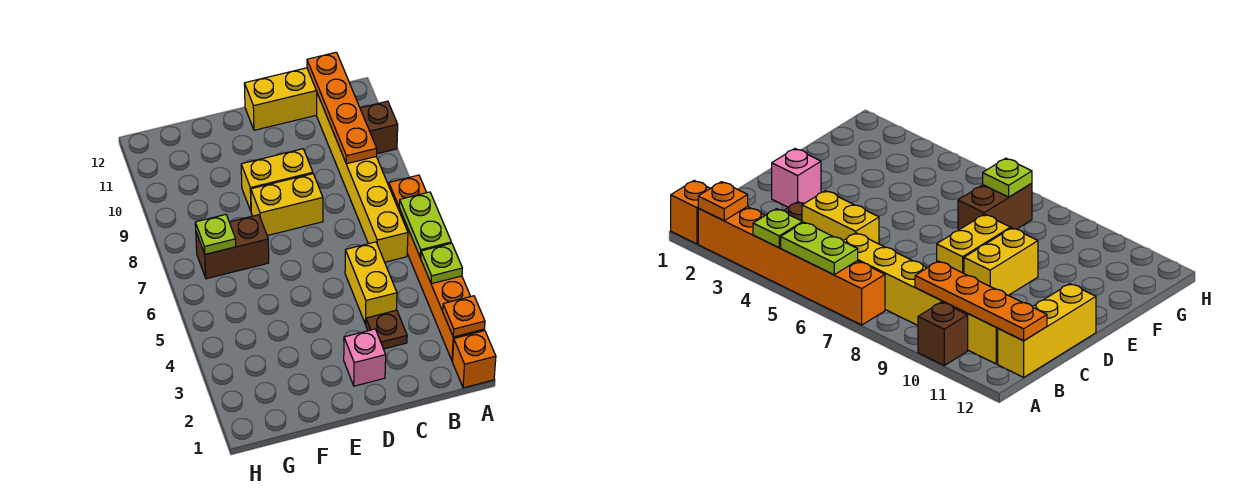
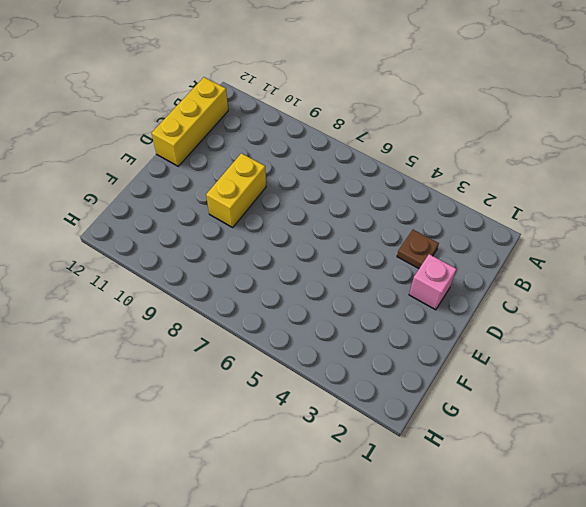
none -> orange brick A1 level 1
none -> orange brick A2:A7 level 1
none -> brown brick A10 level 1

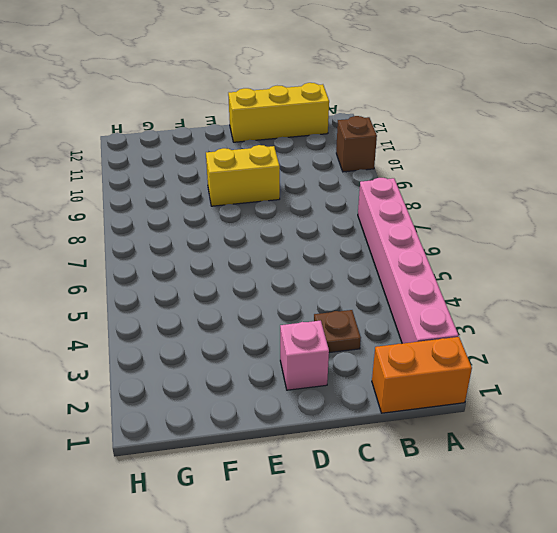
orange brick A1:B1 level 1 -> orange brick A1 level 1
pink brick A2:A7 level 1 -> orange brick A2:A7 level 1
none -> yellow brick B6:B11 level 1
none -> yellow brick C4:C5 level 1
none -> yellow brick D8:E8 level 1

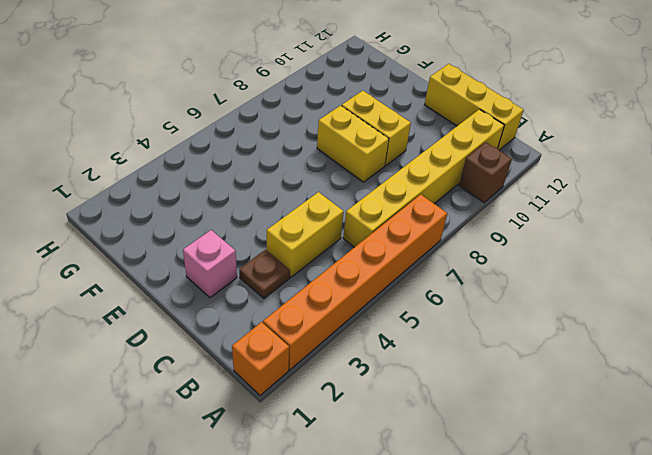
none -> brown brick F7:G7 level 1
none -> orange plate A2 level 2
none -> lime plate A4 level 2

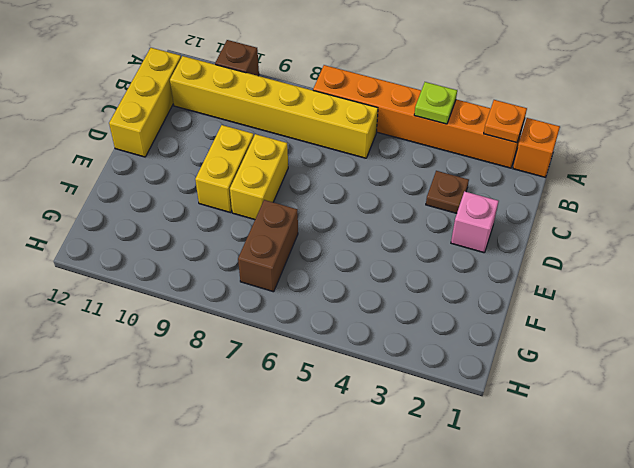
none -> yellow brick C4:C5 level 1
none -> lime plate A5:A6 level 2
none -> orange plate B9:B12 level 2

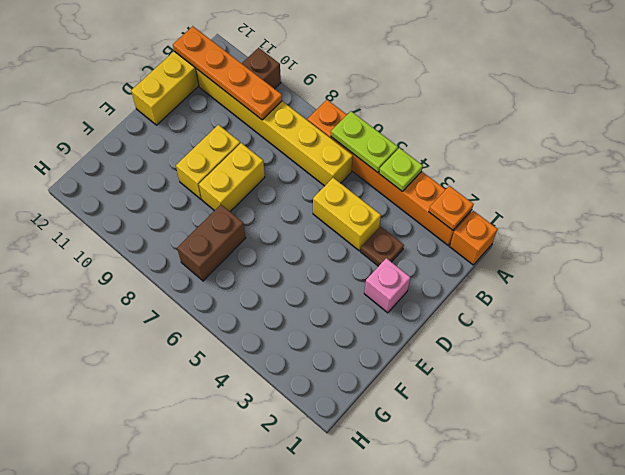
none -> lime plate G7 level 2

